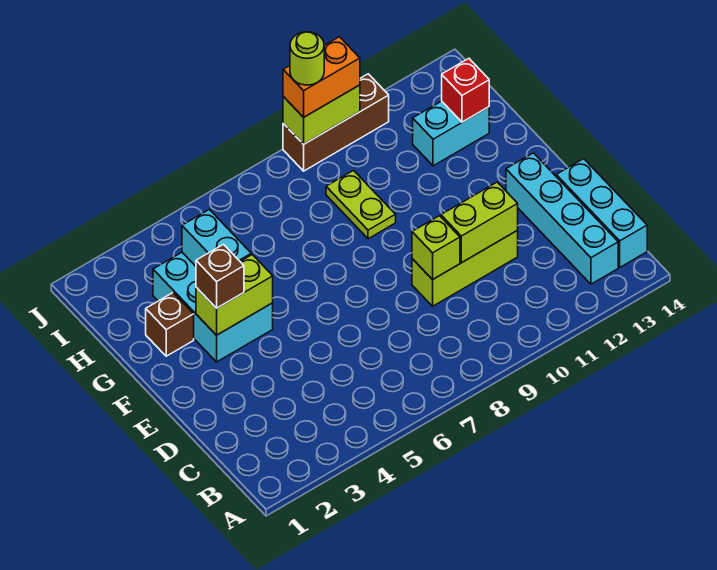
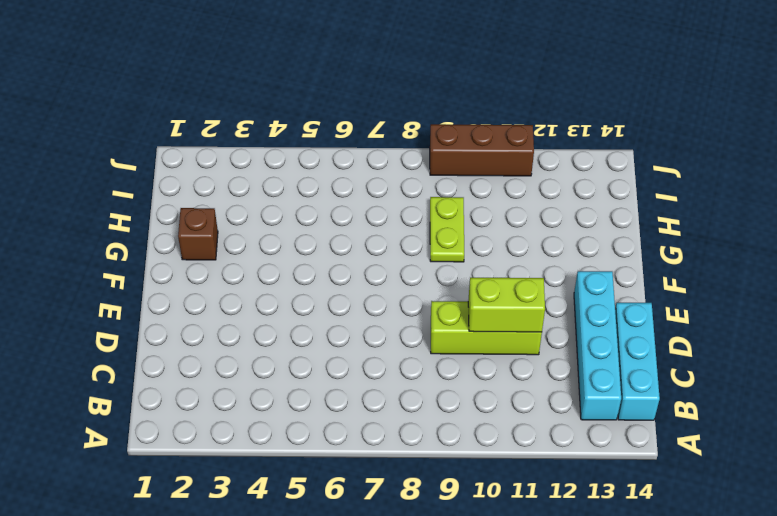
none -> cyan brick F3:H4 level 1
none -> cyan brick H12:H13 level 1
none -> lime brick D9 level 2

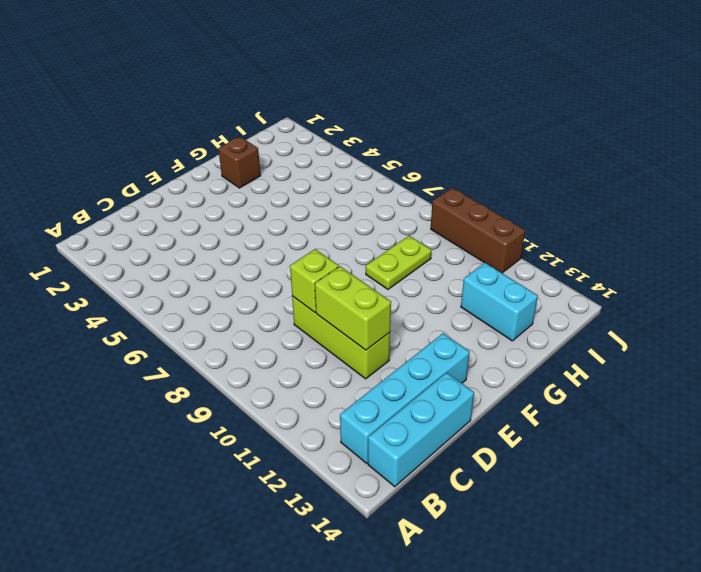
none -> cyan brick F3:H4 level 1
none -> lime brick F3:F4 level 2
none -> cyan brick G4:H4 level 2

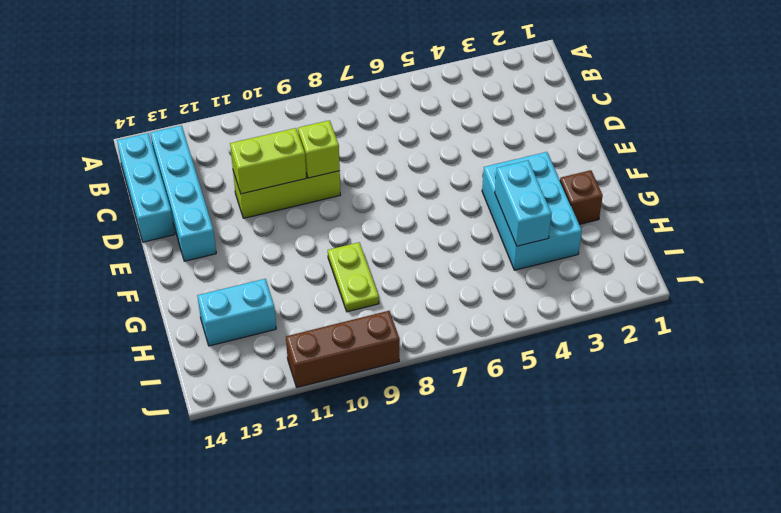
none -> lime brick F3:F4 level 2
none -> red brick H13 level 2
none -> lime brick J9:J10 level 2

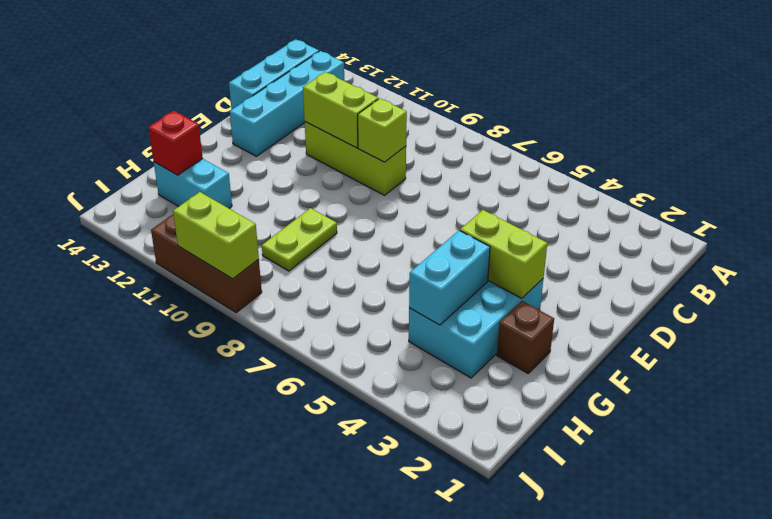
none -> brown brick F3 level 3
none -> orange brick J9:J10 level 3
none -> lime round brick J9 level 4

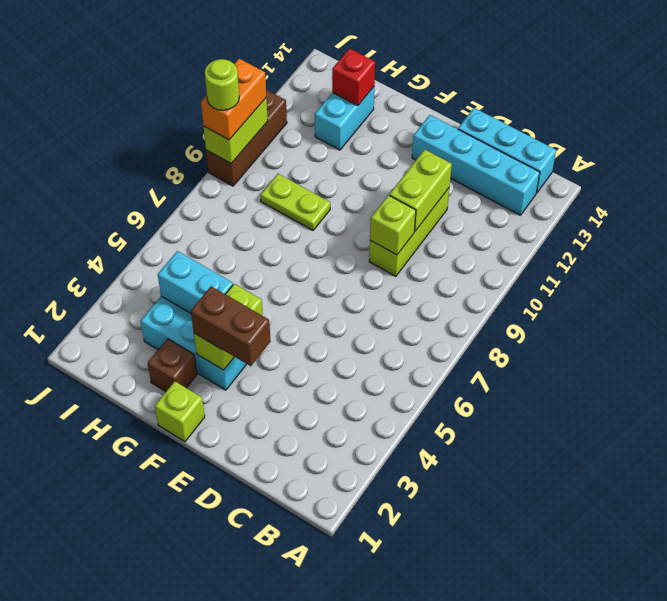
brown brick E3:F3 level 3 -> brown brick F3 level 3
lime brick F1 level 1 -> none

